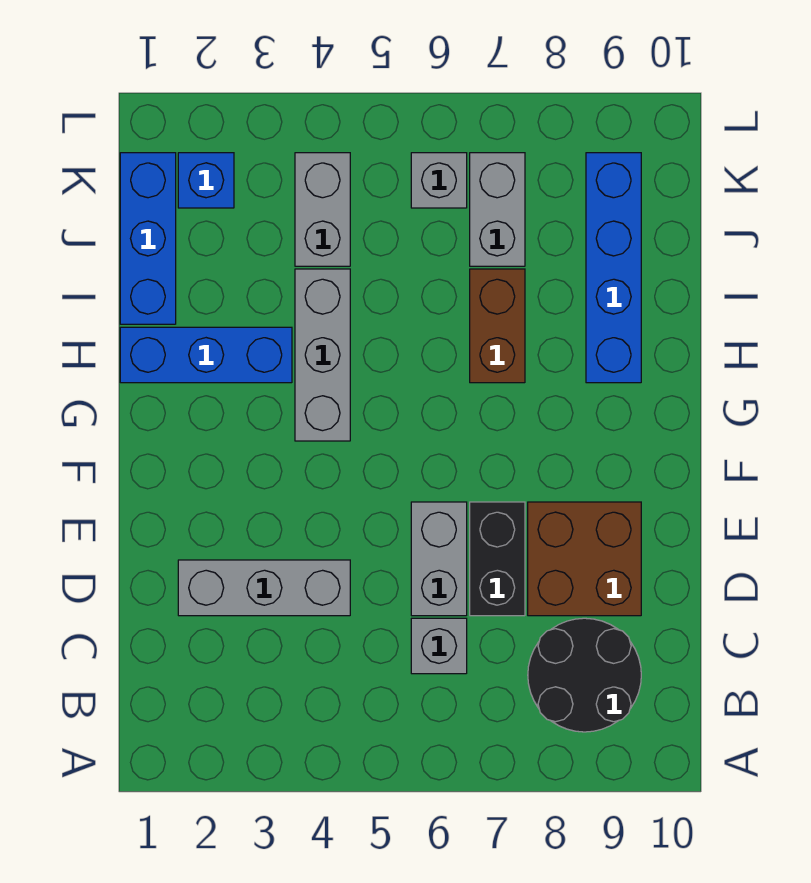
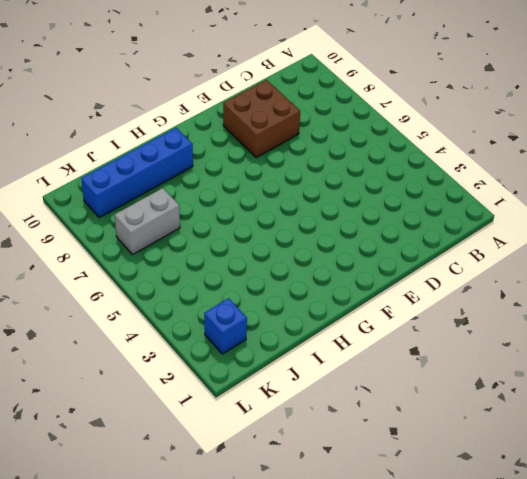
none -> black round brick B8:C9 level 1
none -> grey brick C6 level 1
none -> grey brick D2:D4 level 1

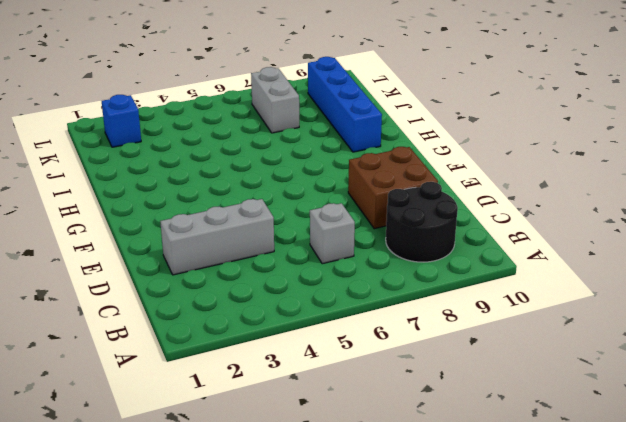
none -> grey brick D6:E6 level 1
none -> black brick D7:E7 level 1
none -> grey brick G4:I4 level 1

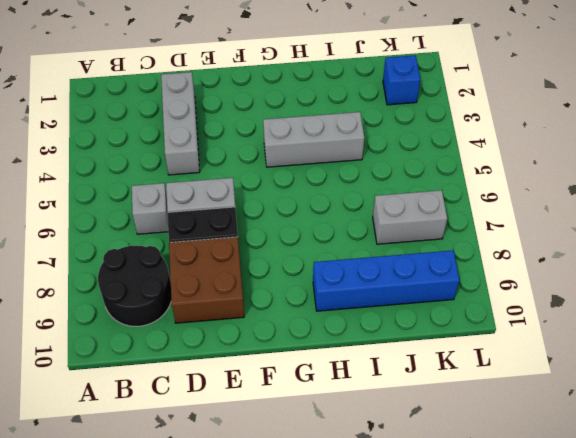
none -> blue brick H1:H3 level 1
none -> brown brick H7:I7 level 1
none -> blue brick I1:K1 level 1

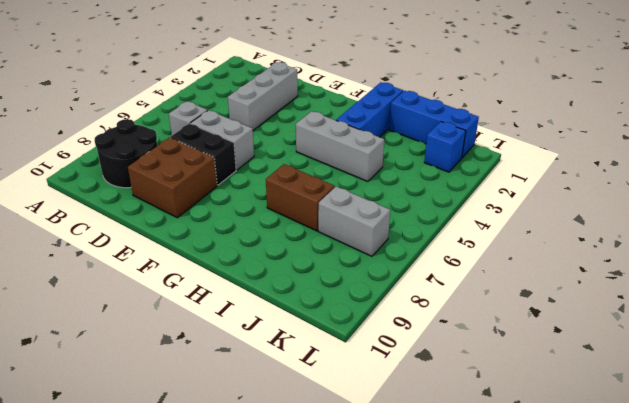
none -> blue brick H9:K9 level 1
none -> grey brick J4:K4 level 1
none -> grey brick K6 level 1

